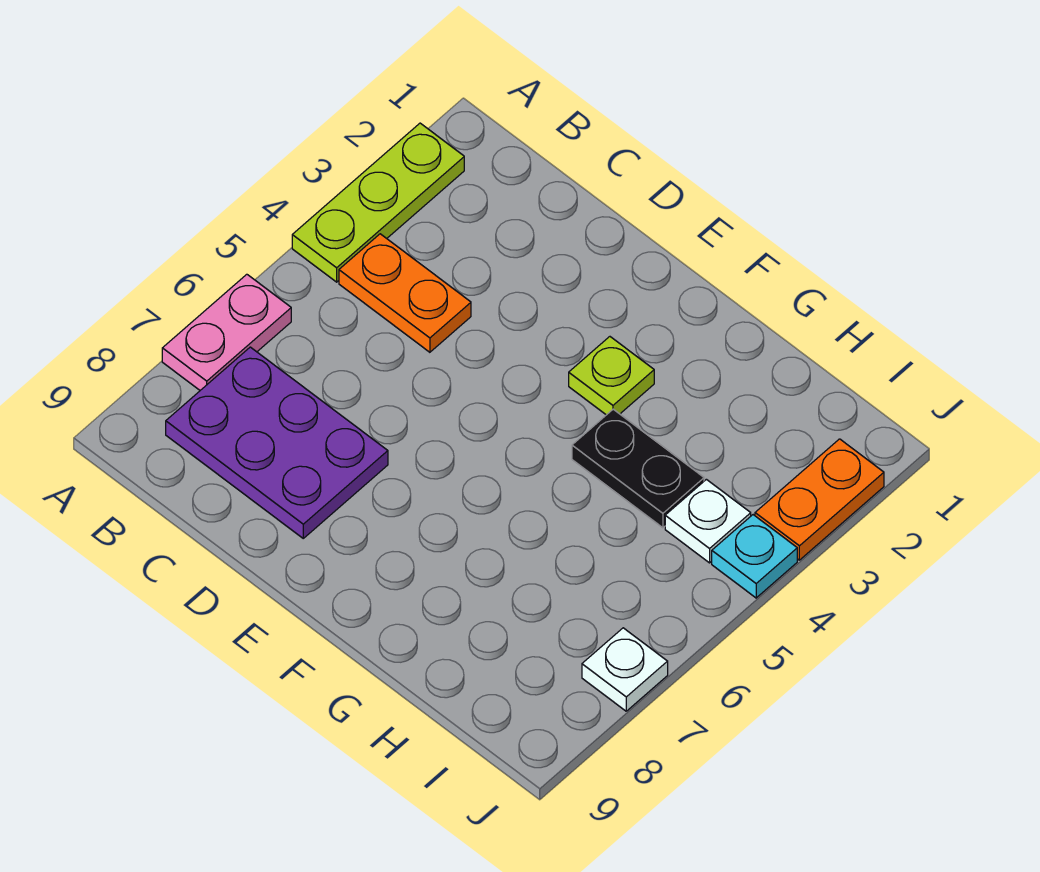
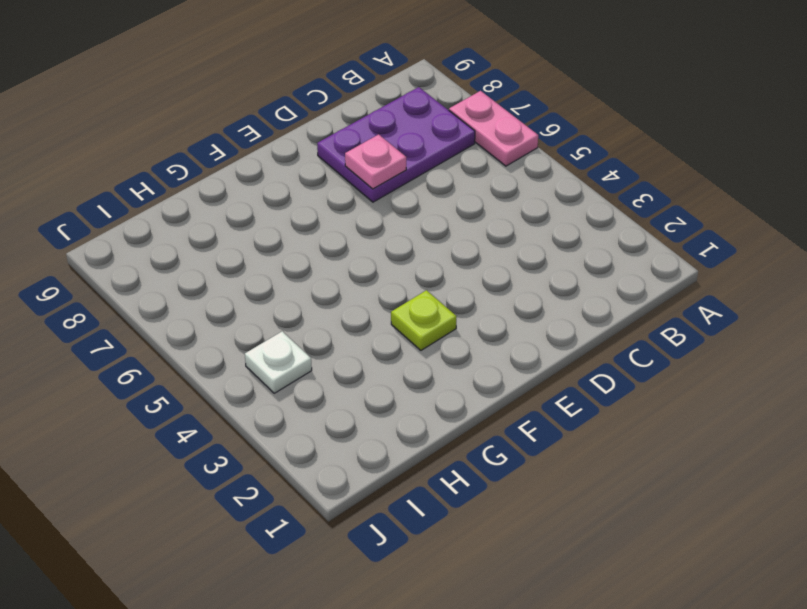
pink plate D7 level 2 -> none
none -> lime plate A2:A4 level 1
none -> orange plate B4:C4 level 1

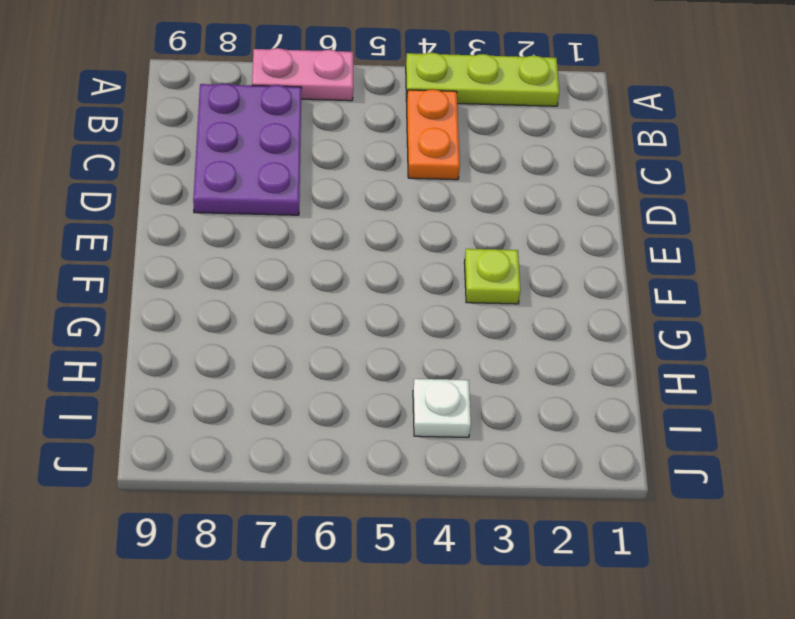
none -> black plate G4:H4 level 1
none -> orange plate J2:J3 level 1

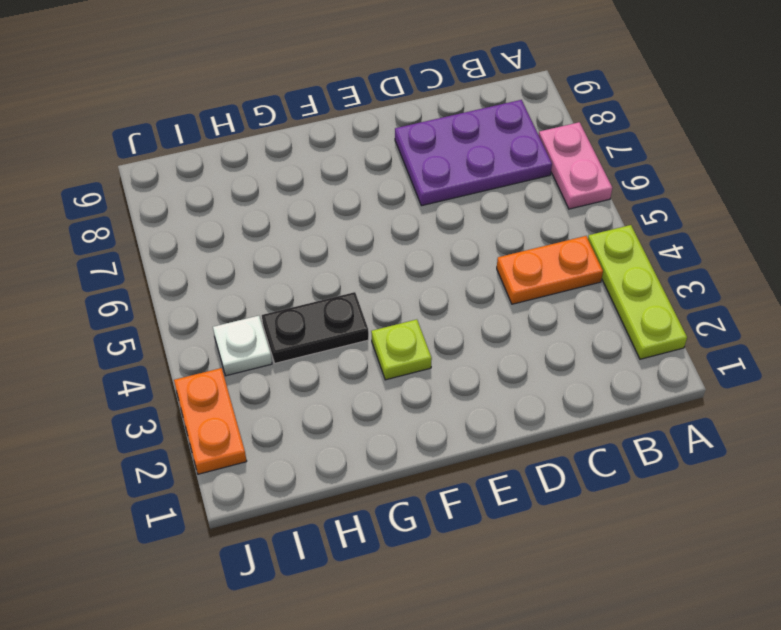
none -> cyan plate J4 level 1
none -> white plate J7 level 1

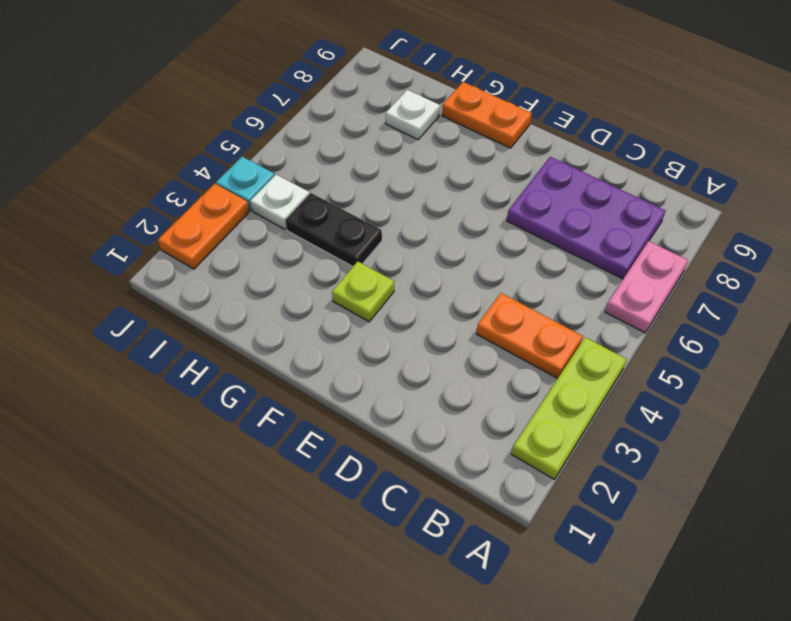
orange plate F9:G9 level 1 -> none
white plate H8 level 1 -> white plate J7 level 1

